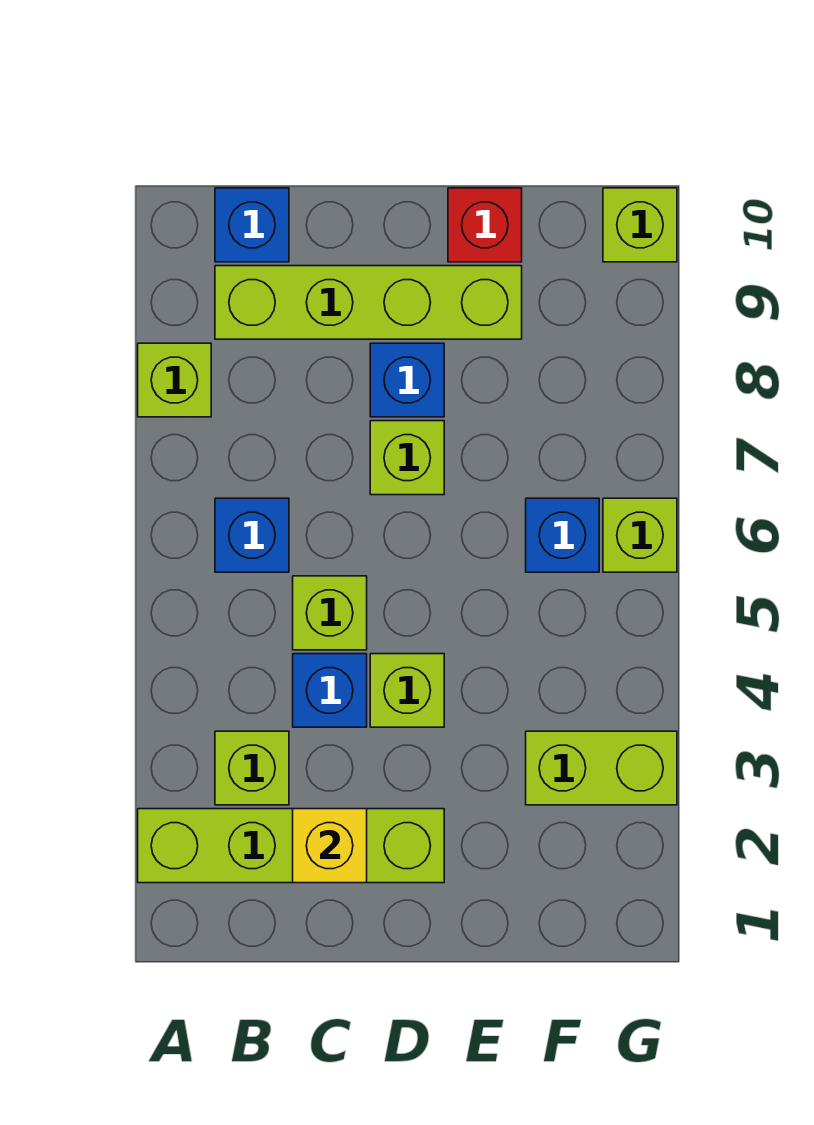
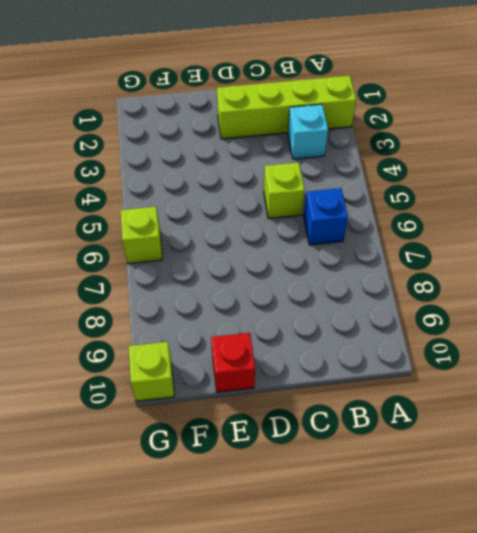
cyan brick B3 level 1 -> lime brick B3 level 1
none -> lime brick A8 level 1
none -> lime brick B9:E9 level 1
none -> blue brick B10 level 1

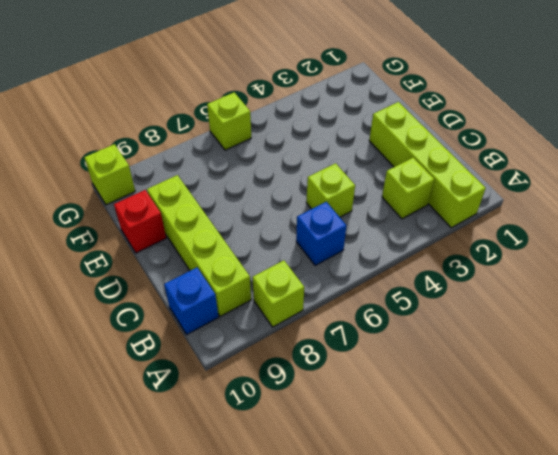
none -> blue brick C4 level 1
none -> lime brick D4 level 1
none -> lime brick D7 level 1

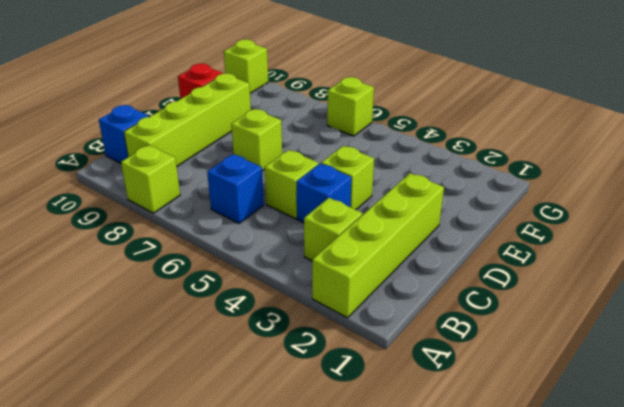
none -> blue brick D8 level 1
none -> lime brick F3:G3 level 1
none -> blue brick F6 level 1

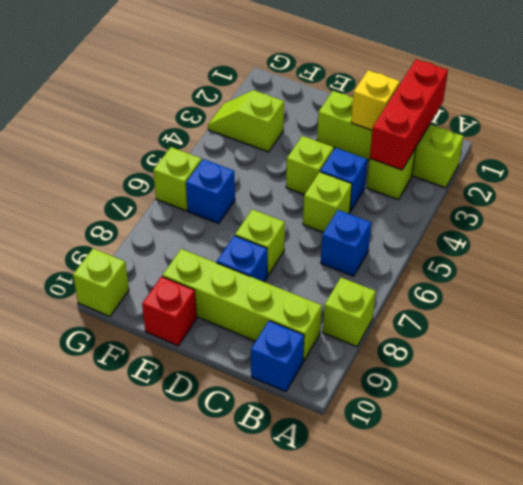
red brick B1:B3 level 2 -> none
lime slope F3:G3 level 1 top F -> lime brick F3:G3 level 1

